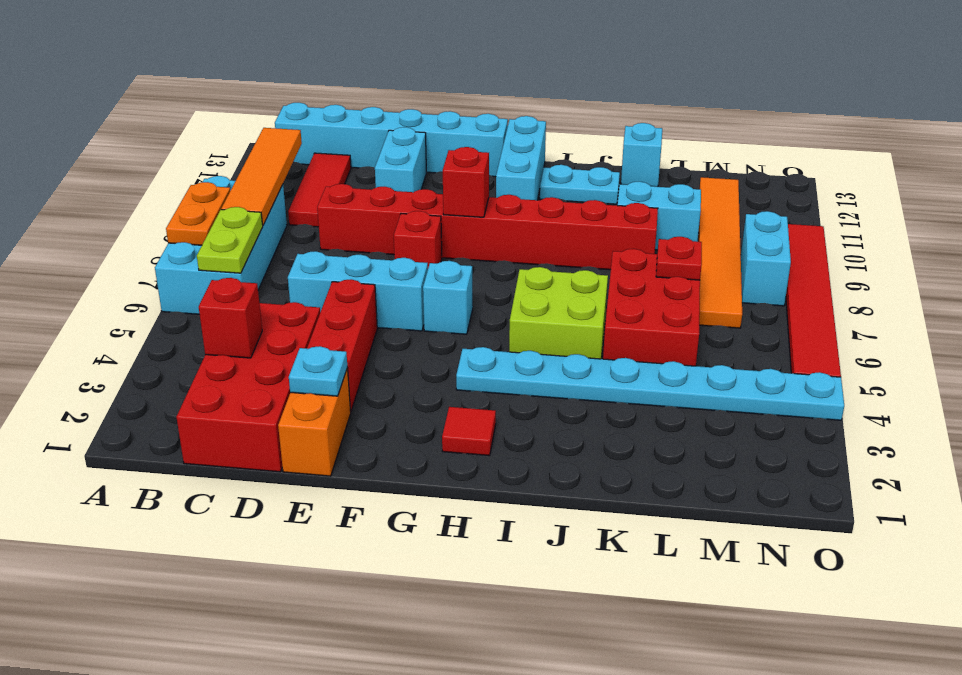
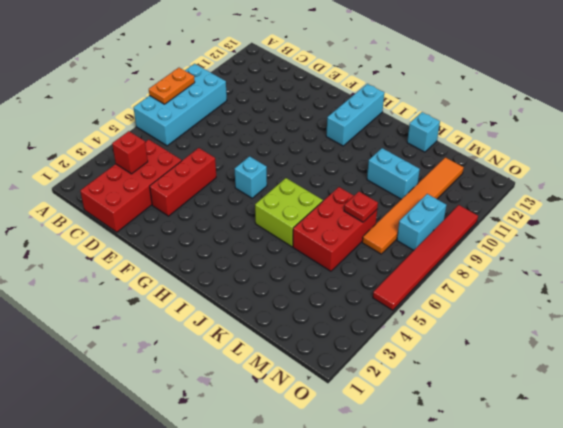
none -> cyan brick B13:G13 level 1
none -> red tile C10:C12 level 1
none -> cyan brick D6:F6 level 1

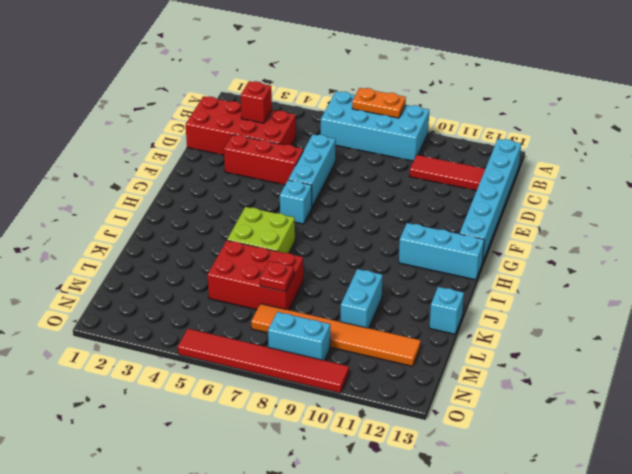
none -> red brick D9:K9 level 1
none -> orange brick E1:E2 level 1
none -> cyan brick E11:E12 level 1

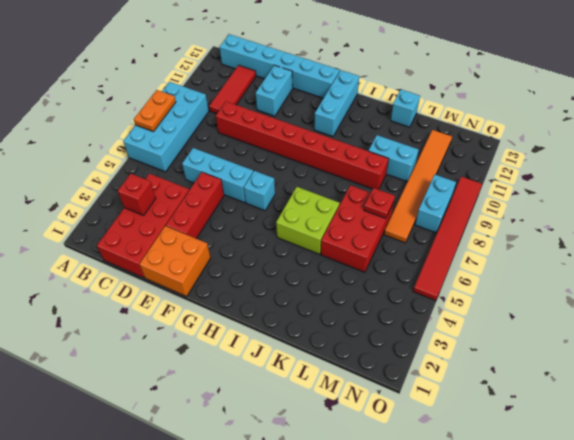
orange brick E1:F2 level 1 -> orange brick E1:E2 level 1
none -> red brick F8 level 1
none -> red tile H2 level 1
none -> cyan plate H4:O4 level 1

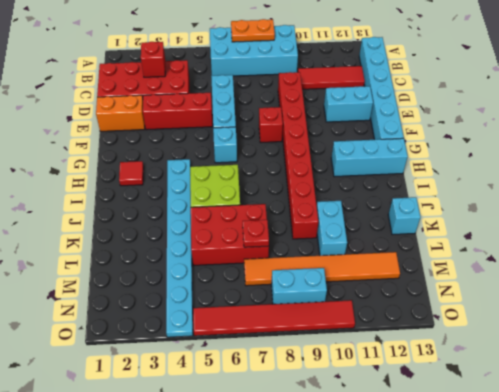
none -> cyan plate I12:J12 level 1
none -> lime plate B6:B7 level 2
none -> orange tile B8:B11 level 2

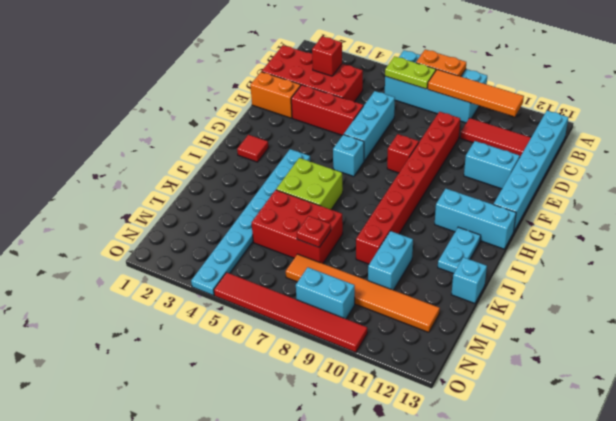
none -> cyan plate E2 level 2
none -> red brick G9 level 2

